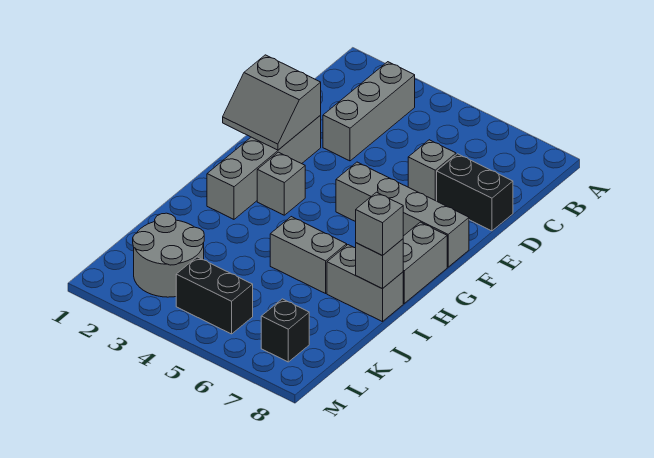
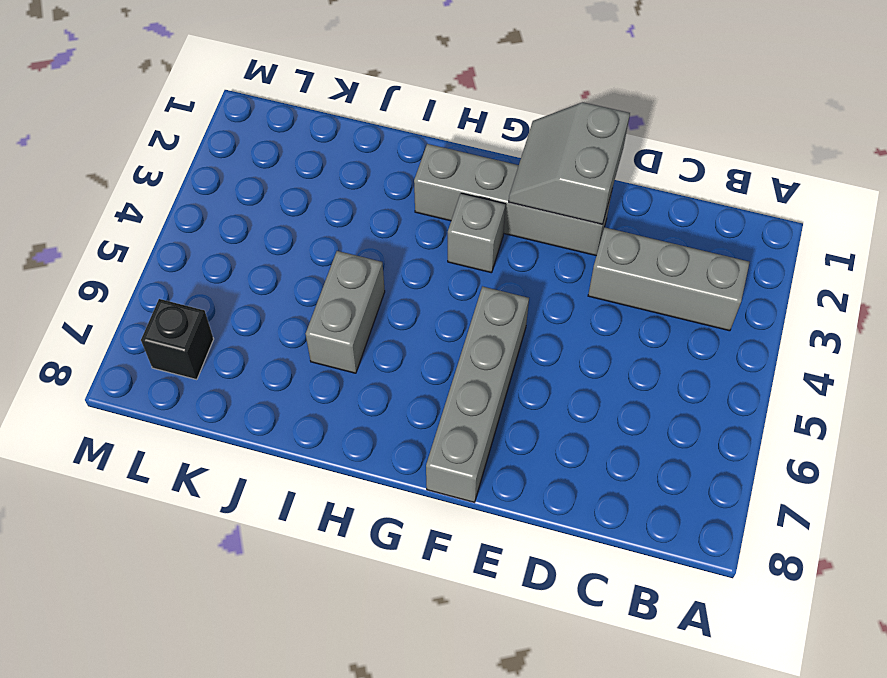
none -> grey brick D6 level 1
none -> black brick D7:D8 level 1
none -> grey brick G8:H8 level 1

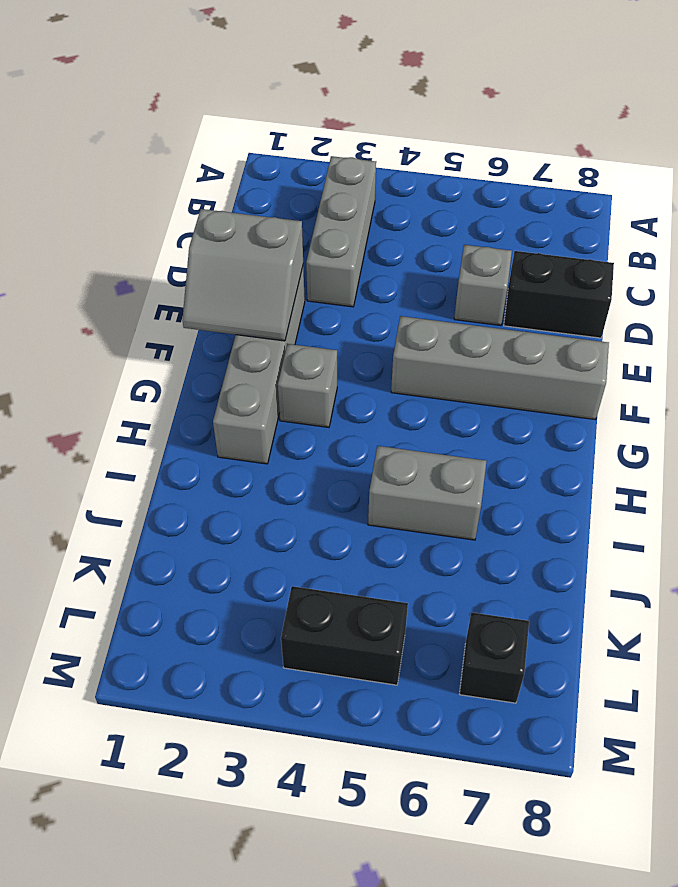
none -> grey brick G8:H8 level 1
none -> grey brick I7:I8 level 1
none -> grey round brick K2:L3 level 1

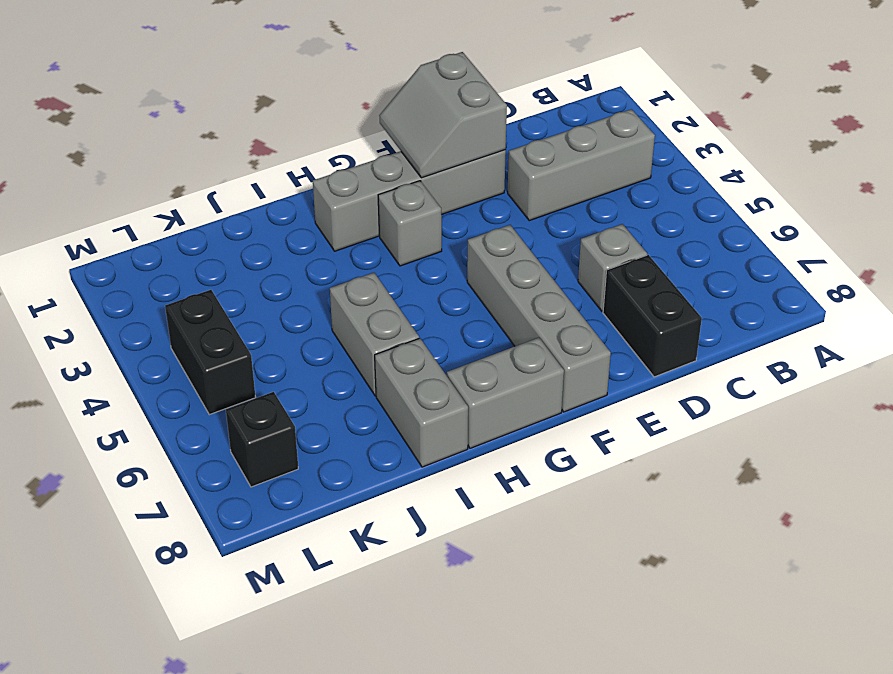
none -> grey round brick K2:L3 level 1
none -> grey brick I8 level 2
none -> grey brick I8 level 3

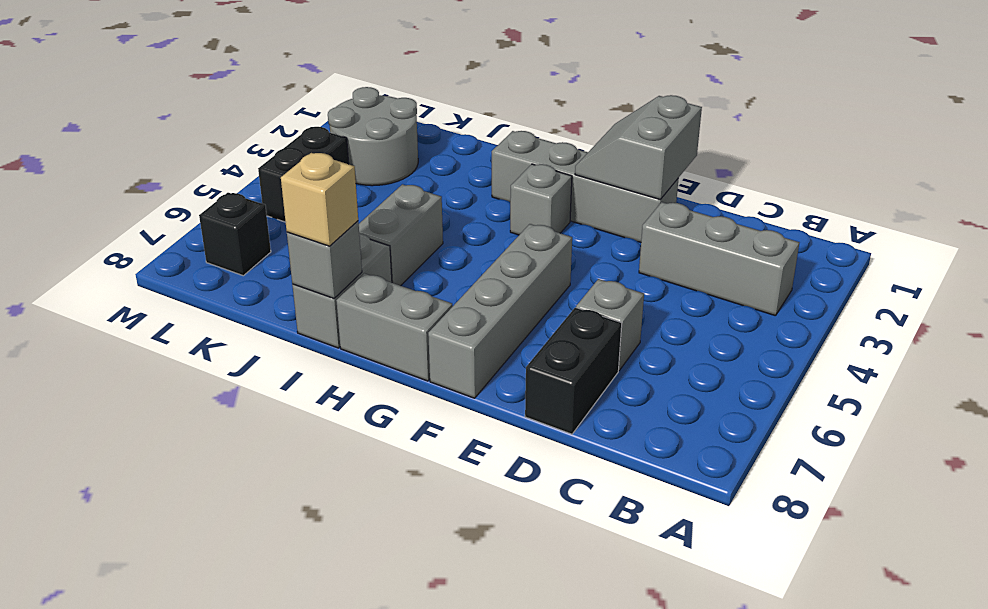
tan brick I8 level 3 -> grey brick I8 level 3

